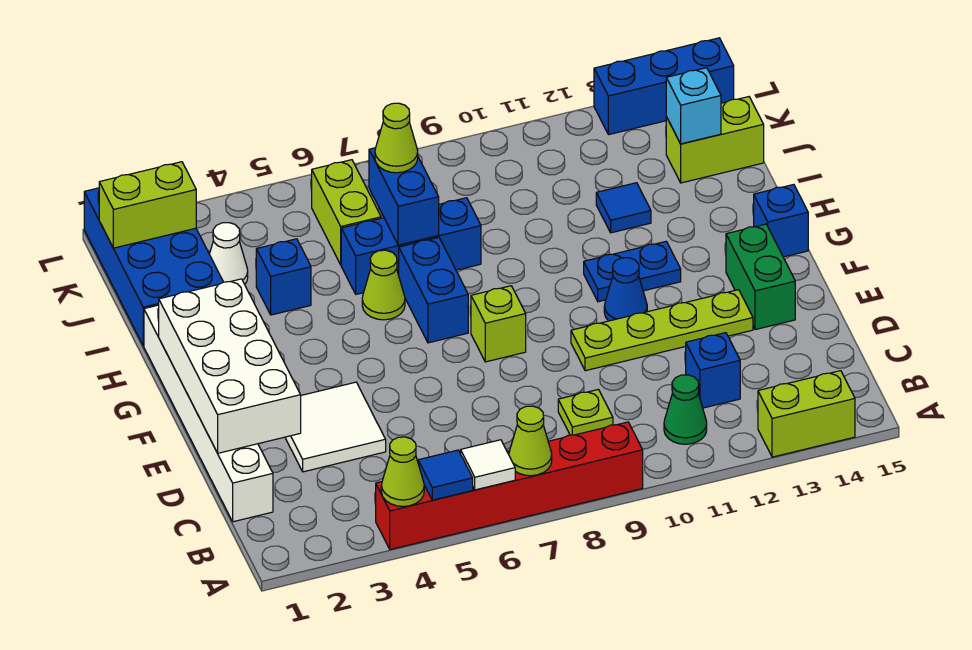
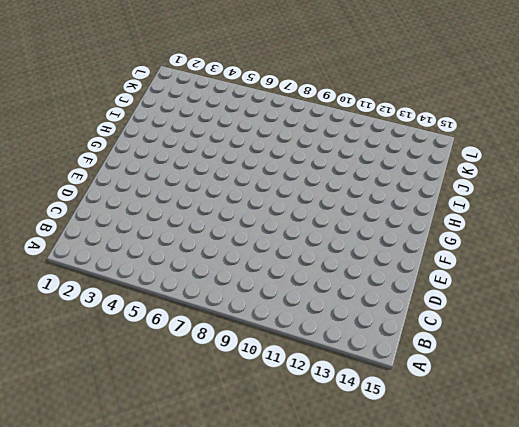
none -> red brick A4:A9 level 1
none -> lime brick A13:A14 level 1
none -> green cone B11 level 1
none -> white brick C1:H1 level 1

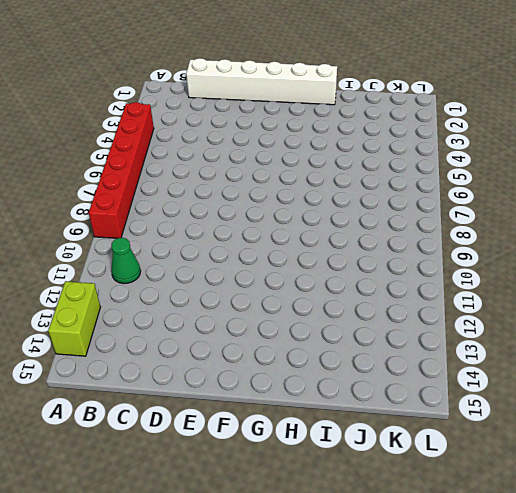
none -> lime plate C9 level 1
none -> blue brick C12 level 1
none -> white tile D3:E4 level 1
none -> lime plate E10:E13 level 1

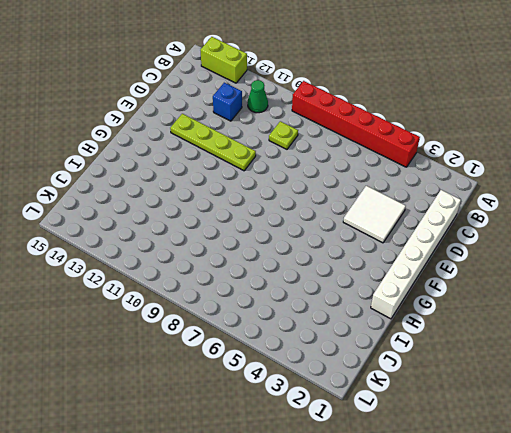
none -> green brick E14:F14 level 1
none -> lime brick F8 level 1
none -> blue cone F11 level 1
none -> blue brick G7:H7 level 1

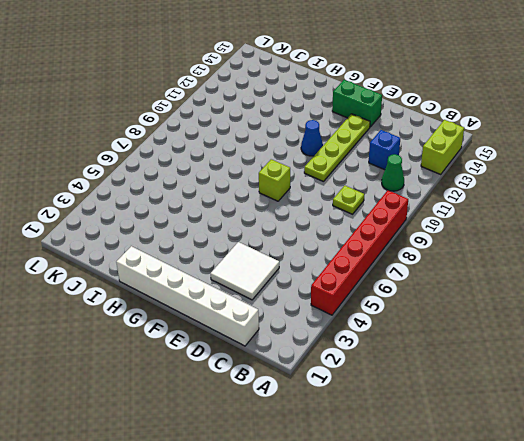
none -> blue brick G7:H7 level 1
none -> blue plate G11:G12 level 1
none -> blue brick G15 level 1
none -> lime cone H6 level 1

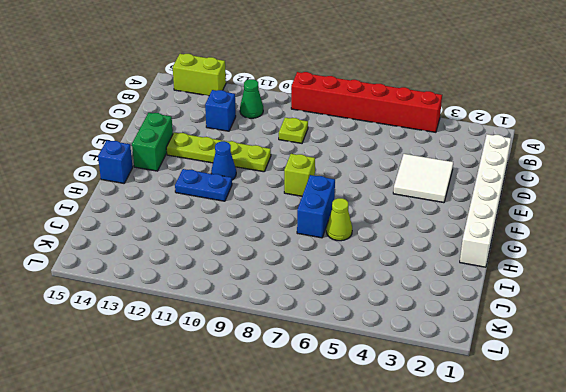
none -> blue brick I1:L2 level 1
none -> blue brick I4 level 1
none -> blue brick I6:I8 level 1
none -> blue tile I12 level 1

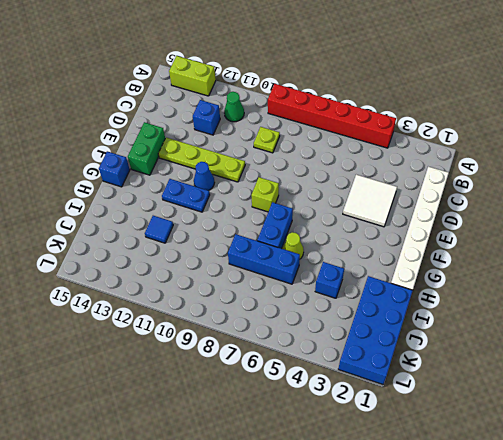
none -> white cone J3 level 1
none -> lime brick J6:K6 level 1
none -> lime brick J14:J15 level 1
none -> blue brick L13:L15 level 1

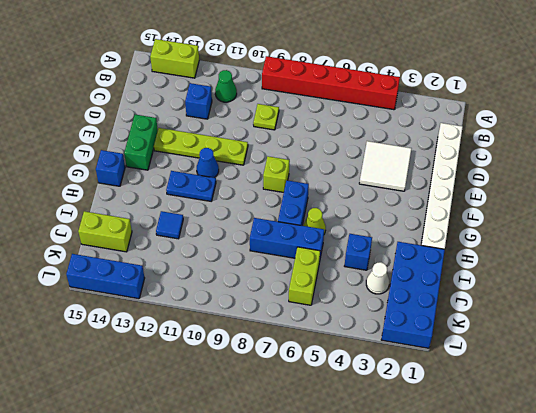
none -> lime cone A4 level 2
none -> blue tile A5 level 2
none -> white tile A6 level 2
none -> lime cone A7 level 2

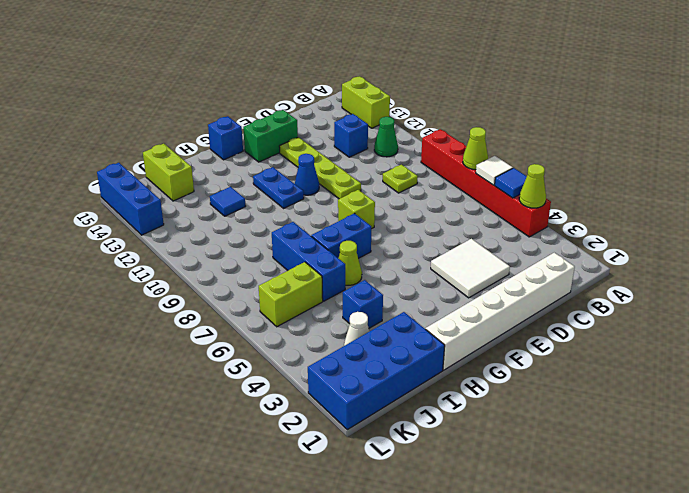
none -> white brick D1:G2 level 2
none -> blue brick I7:J7 level 2
none -> cyan brick J14 level 2
none -> lime brick K1:K2 level 2

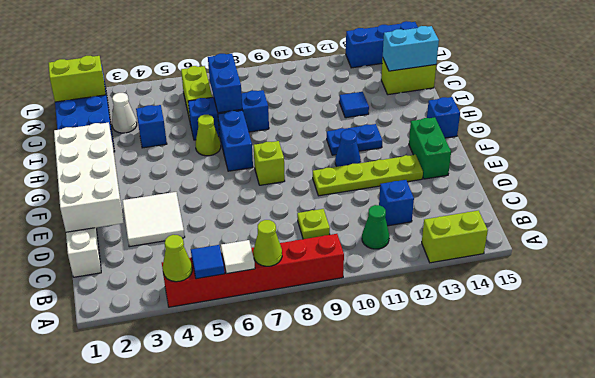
cyan brick J14:J15 level 2 -> cyan brick J14 level 2
none -> lime cone J7 level 3

